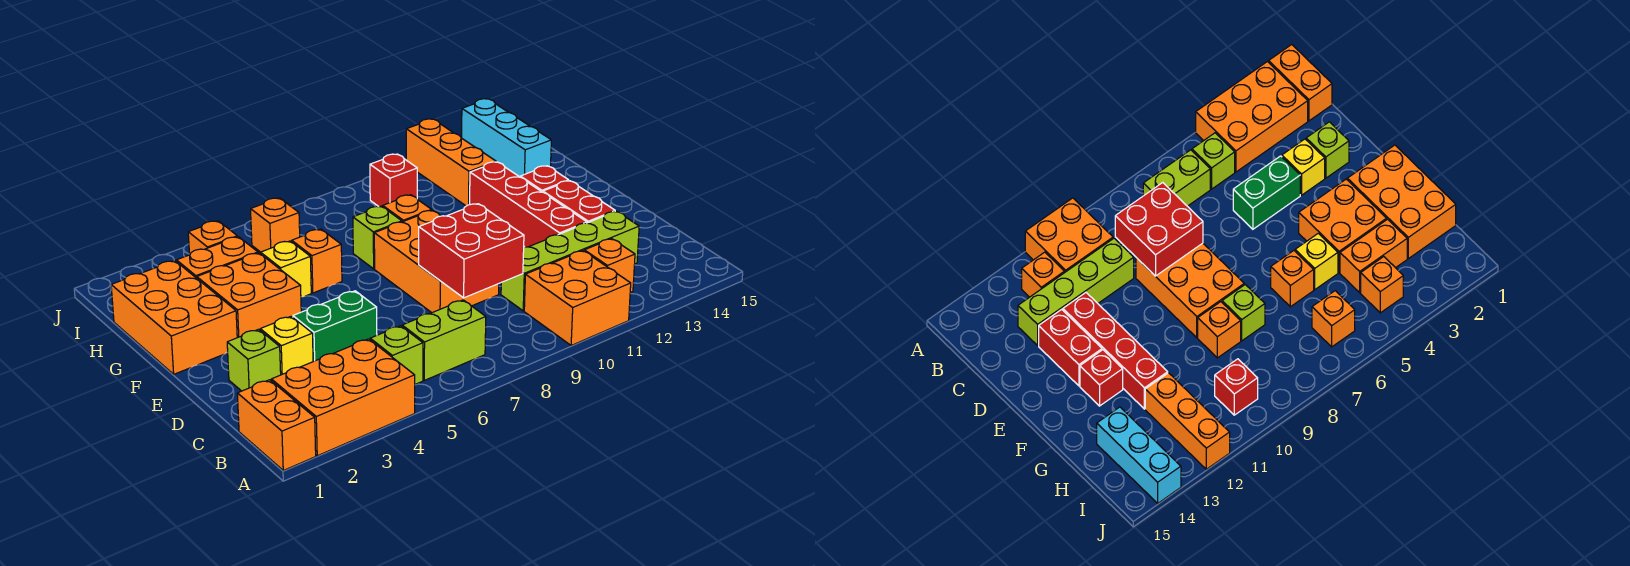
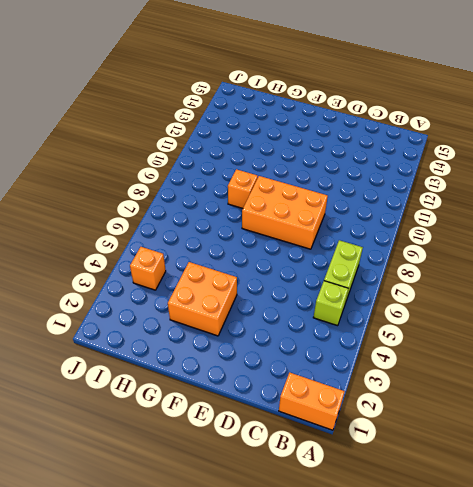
none -> orange brick A2:B4 level 1
none -> orange brick A10:B11 level 1
none -> orange brick B12 level 1

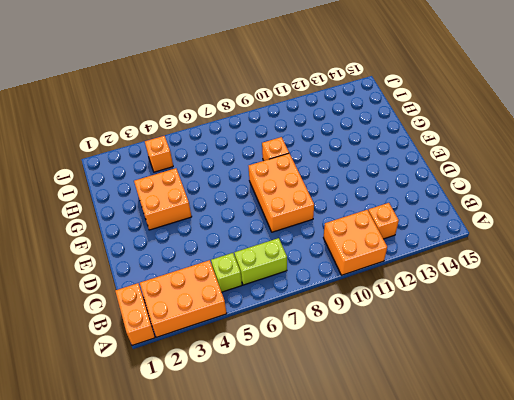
none -> lime brick C10:C13 level 1
none -> lime brick D2 level 1
none -> yellow brick D3 level 1

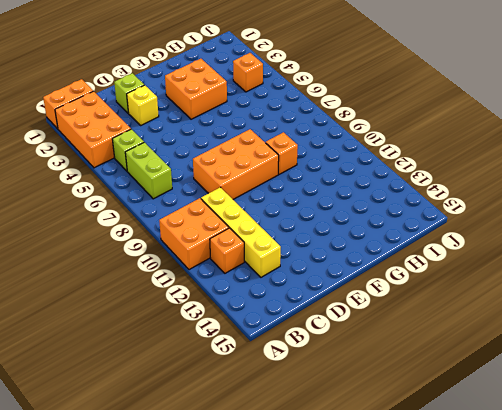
yellow brick C10:C13 level 1 -> lime brick C10:C13 level 1
none -> green brick D4:D5 level 1
none -> red brick D12:G12 level 1
none -> red brick D13:E13 level 1

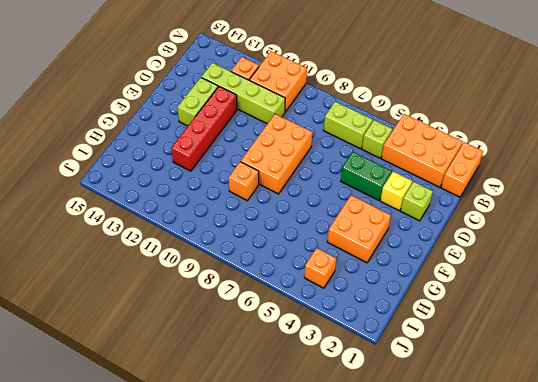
lime brick D13:E13 level 1 -> red brick D13:E13 level 1
none -> orange brick F1:H2 level 1
none -> red brick F13 level 1
none -> yellow brick G5 level 1

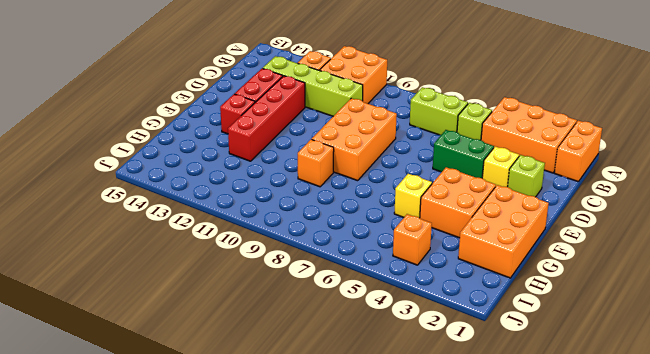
none -> orange brick G6 level 1
none -> lime brick G8 level 1
none -> orange brick H3:H4 level 1

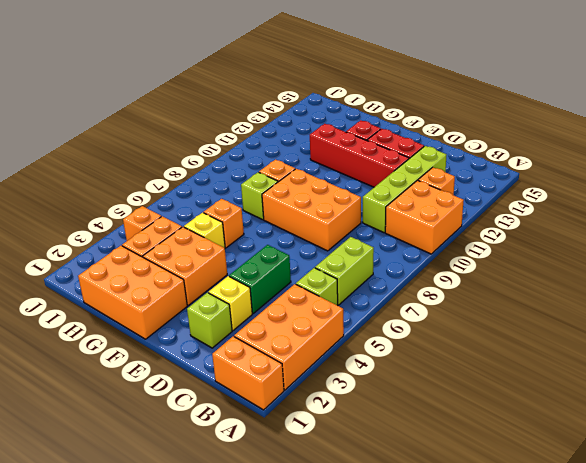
none -> orange brick H12:J12 level 1
none -> cyan brick H14:J14 level 1
none -> orange brick I6 level 1

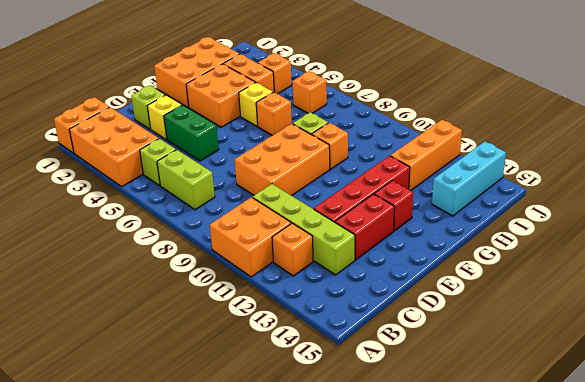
none -> red brick I10 level 1
none -> red brick C8:D9 level 2

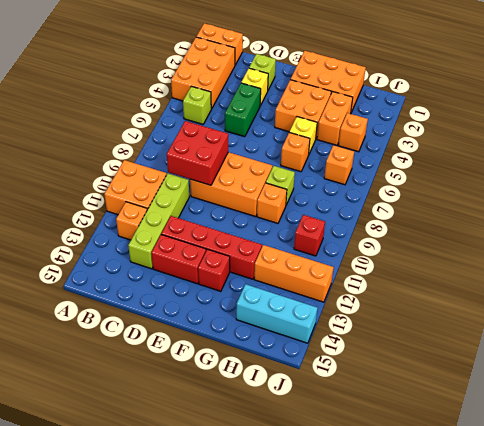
none -> lime brick B6:B7 level 1

